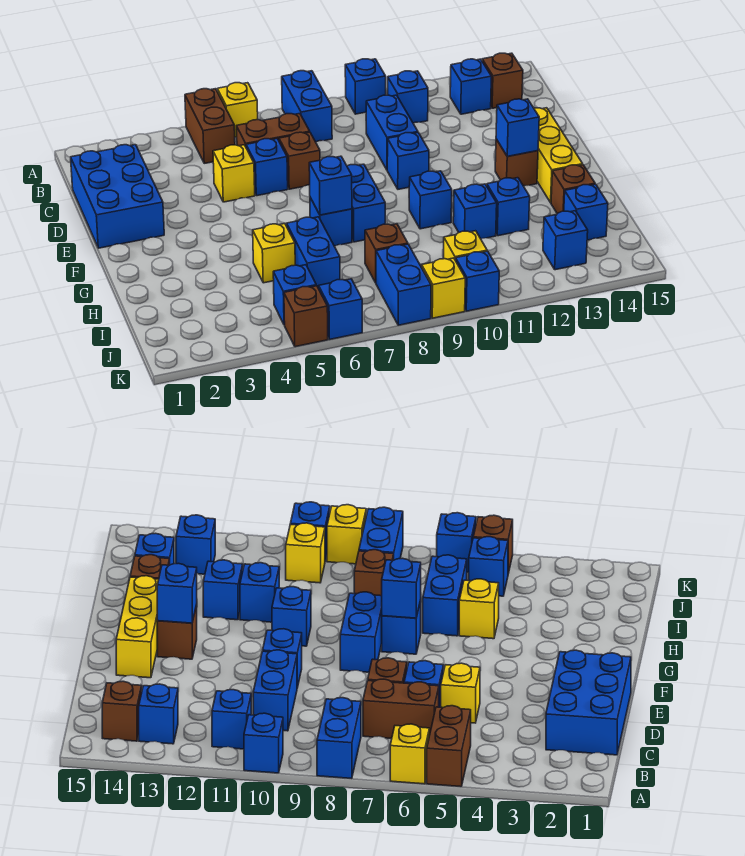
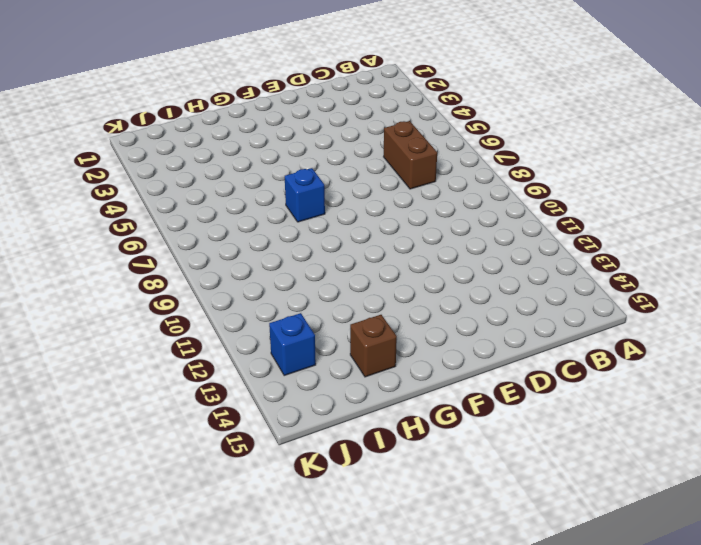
none -> brown brick A5:B5 level 1
none -> yellow brick A6 level 1
none -> blue brick A8:B8 level 1
none -> blue brick A10 level 1

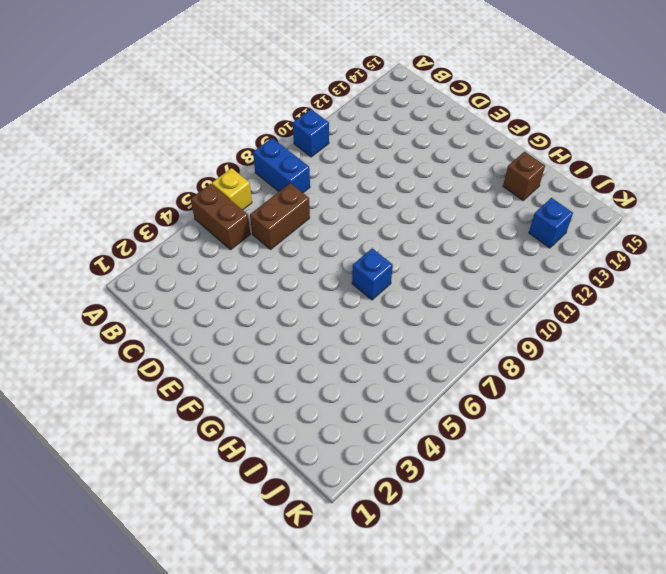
none -> blue brick B11 level 1
none -> blue brick B13 level 1
none -> brown brick B14 level 1
none -> blue brick C1:E2 level 1

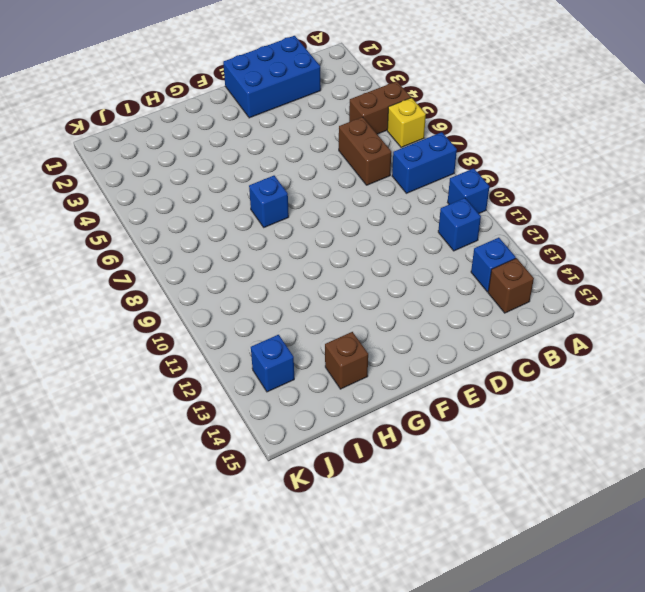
none -> blue brick C10:D10 level 1
none -> yellow brick D5 level 1
none -> blue brick D6 level 1
none -> brown brick D7 level 1

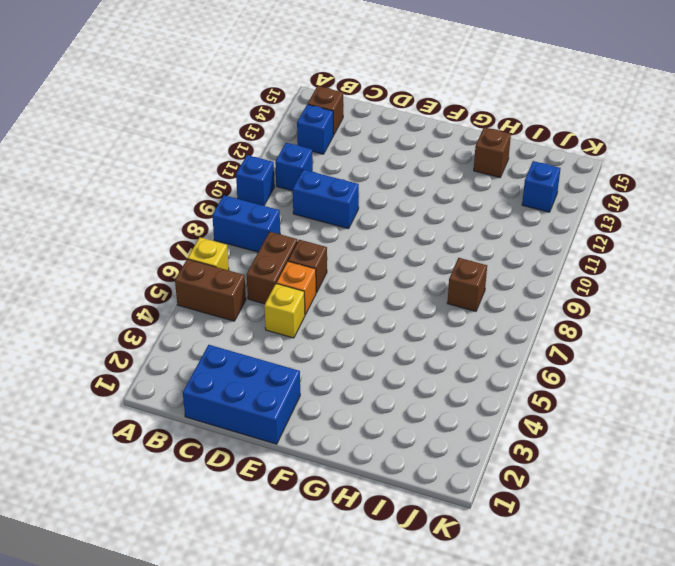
orange brick D6 level 1 -> blue brick D6 level 1
none -> blue brick E10 level 1
none -> yellow brick E14:G14 level 1
none -> blue brick F8:G8 level 1
none -> brown brick F13 level 1

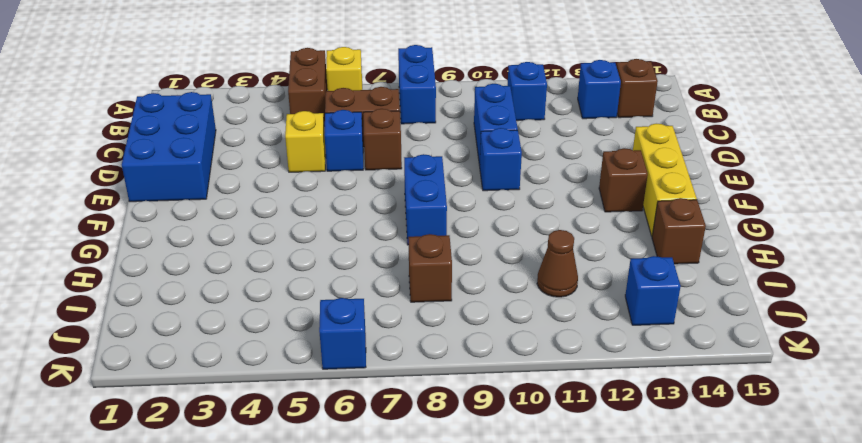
brown cone I11 level 1 -> none
none -> blue brick A10 level 1
none -> blue brick G7 level 1
none -> blue brick G10 level 1
none -> yellow brick H5 level 1

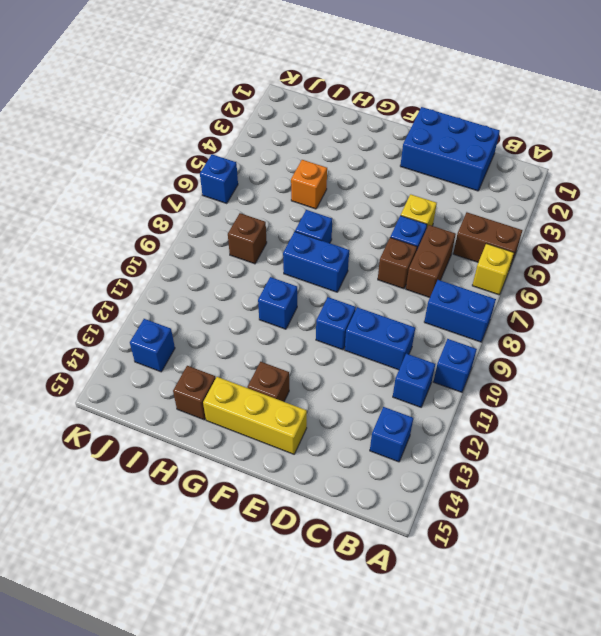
orange brick H5 level 1 -> yellow brick H5 level 1
none -> brown brick B14 level 1
none -> blue brick H6:I6 level 1
none -> blue brick H11 level 1
none -> blue brick H12 level 1

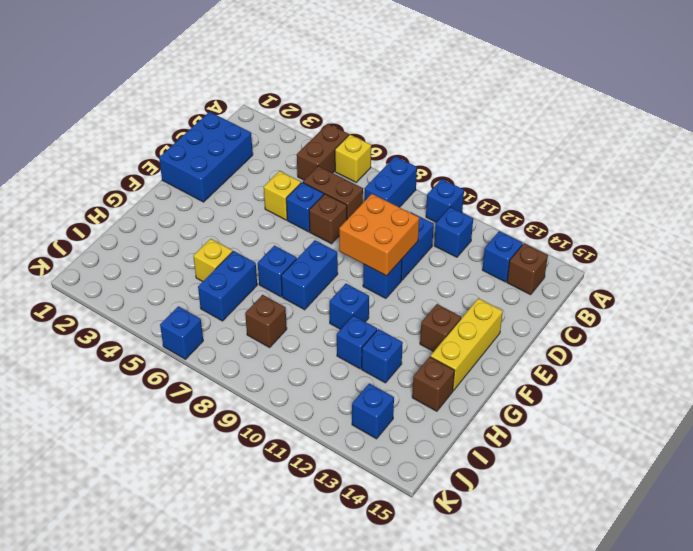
orange brick D9:E10 level 2 -> none
none -> blue brick I14 level 1
none -> blue brick J5 level 1
none -> blue brick J8:K8 level 1
none -> yellow brick J10 level 1

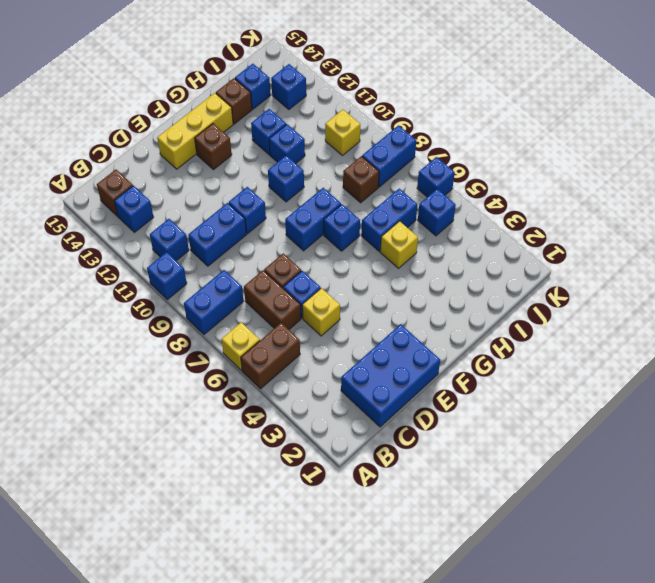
none -> brown brick K5 level 1
none -> yellow brick K9 level 1
none -> blue brick K10 level 1
none -> blue brick F13 level 2

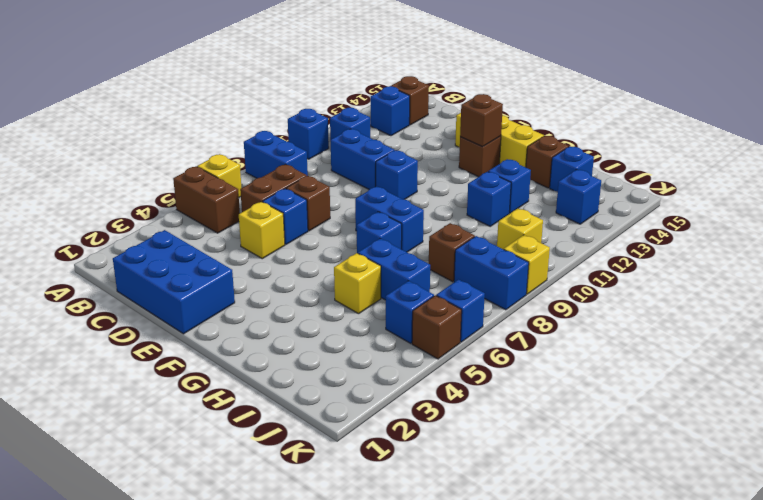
brown brick F13 level 2 -> blue brick F13 level 2
none -> blue brick G10 level 1
none -> blue brick K10 level 1
none -> blue brick G7 level 2

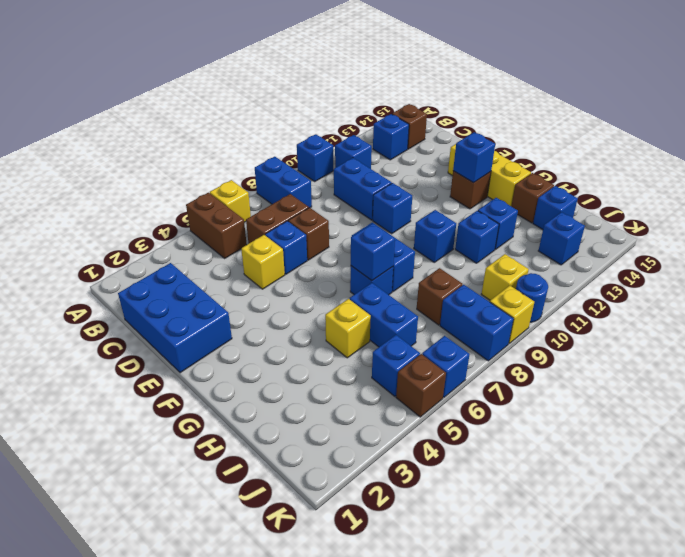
blue round brick K10 level 1 -> blue brick K10 level 1

